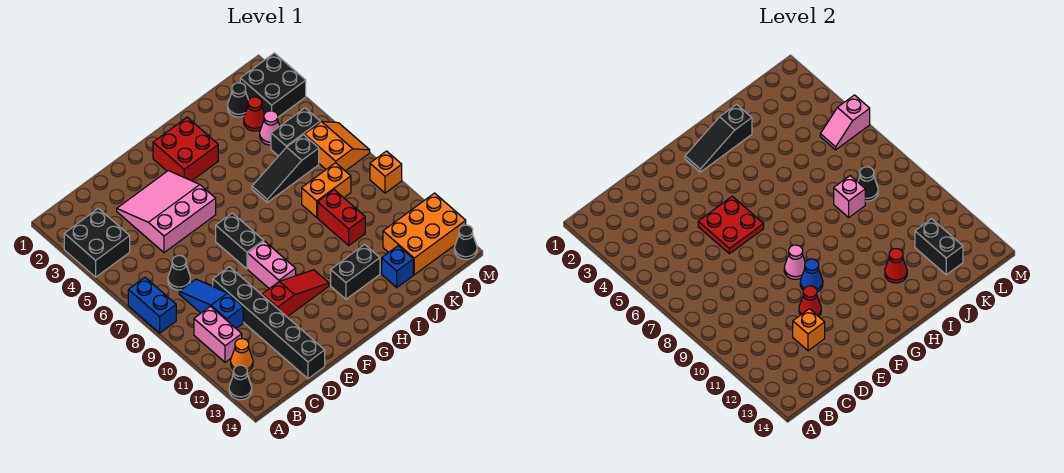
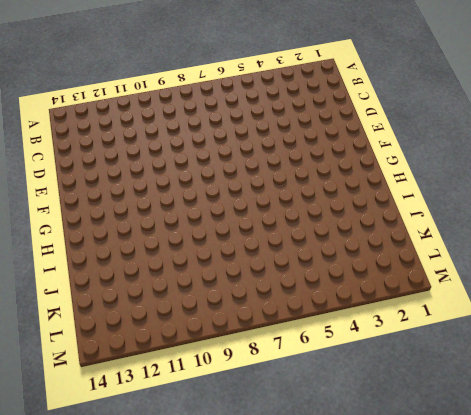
none -> black brick A3:B4 level 1
none -> blue brick A7:A8 level 1
none -> black cone A13 level 1
none -> pink brick B10:B11 level 1

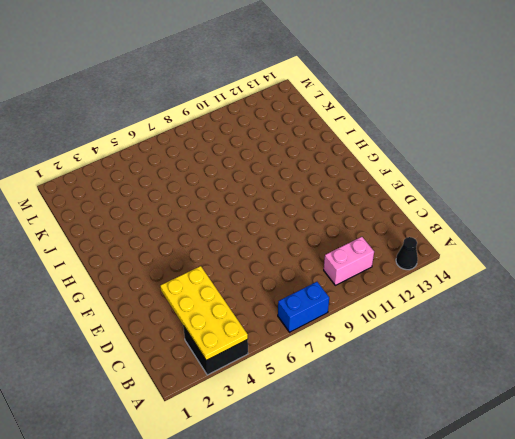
yellow plate A3:D4 level 2 -> none
none -> orange cone B12 level 1
none -> black cone C7 level 1
none -> blue slope C8:C10 level 1 top 10
none -> pink slope D3:F5 level 1 top 5

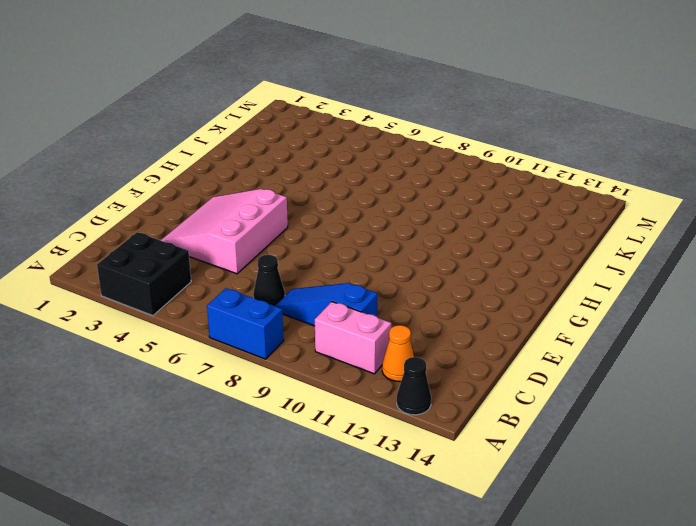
none -> black brick D9:D14 level 1
none -> red slope E11:G11 level 1 top E
none -> black brick F7:F8 level 1
none -> pink brick F9:F10 level 1

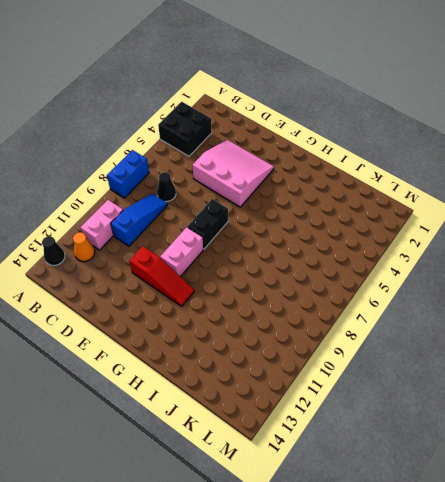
none -> black brick D9:D14 level 1
none -> red brick G2:H3 level 1
none -> black brick H12:I12 level 1
none -> black slope I6:K6 level 1 top K

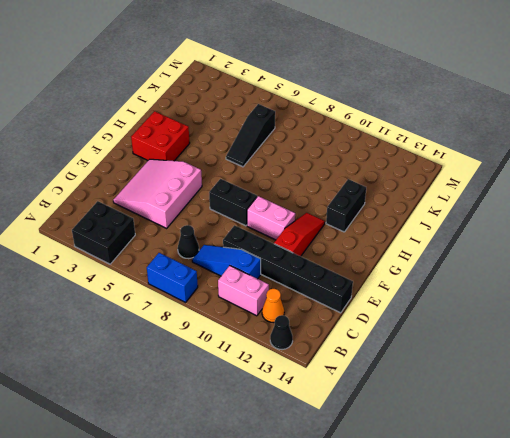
none -> orange brick J8:K8 level 1
none -> red brick J9:J10 level 1
none -> blue brick J13 level 1
none -> black cone K2 level 1

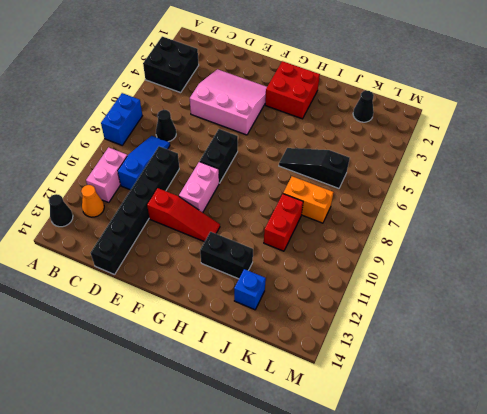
none -> red cone K3 level 1
none -> pink cone K4 level 1
none -> black brick K5:L5 level 1
none -> orange brick K12:M13 level 1

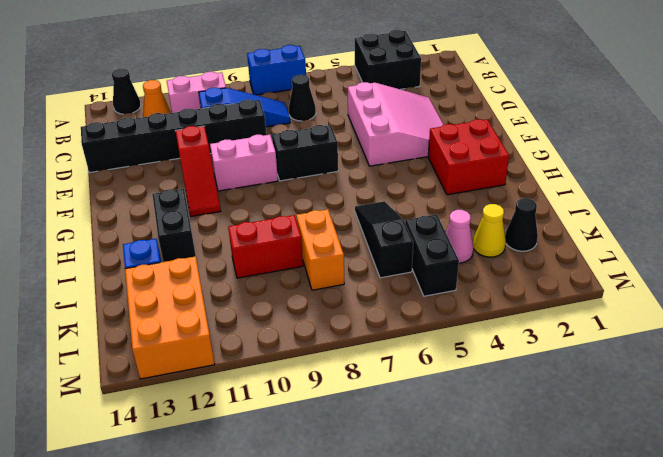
yellow cone K3 level 1 -> red cone K3 level 1
none -> black brick L2:M3 level 1
none -> orange slope L6:M7 level 1 top L
none -> orange brick M9 level 1
none -> black cone M14 level 1

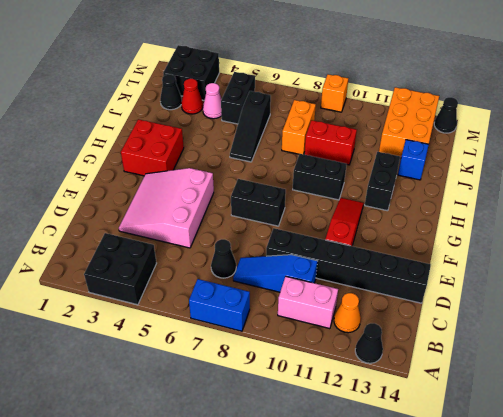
black brick H9:H10 level 1 -> black brick K12:K13 level 2
none -> pink brick F9:F10 level 1
none -> orange slope L6:M7 level 1 top L
none -> orange brick D12 level 2
none -> red plate E5:F6 level 2

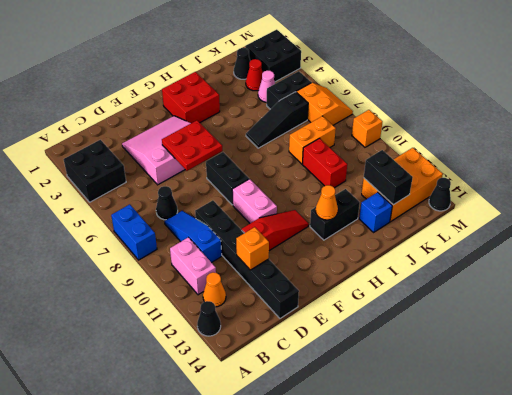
orange cone H12 level 2 -> none
none -> red cone E11 level 2
none -> pink cone F9 level 2
none -> blue cone F10 level 2
none -> black slope G2:I2 level 2 top I

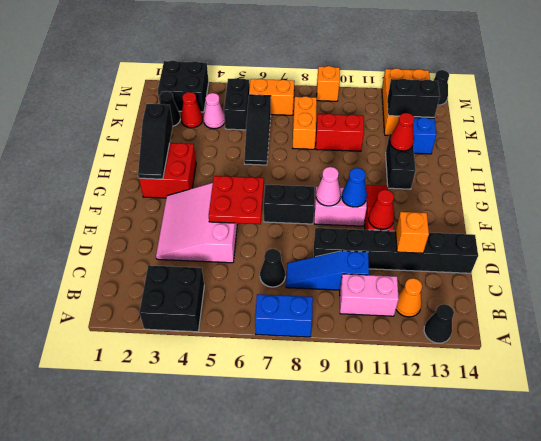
none -> pink brick J8 level 2
none -> black cone K8 level 2
none -> pink slope L5:M5 level 2 top M

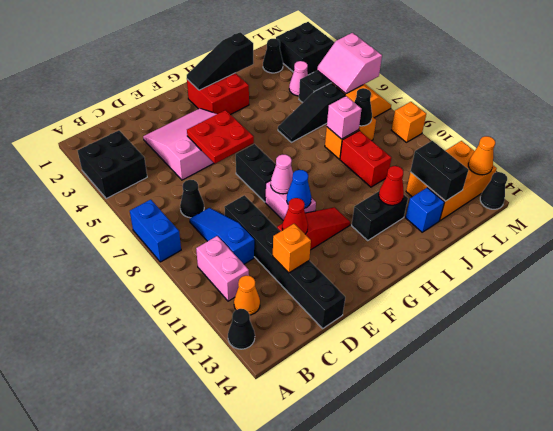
pink slope L5:M6 level 2 top M -> pink slope L5:M5 level 2 top M
orange cone M13 level 2 -> none
none -> red cone K3 level 1

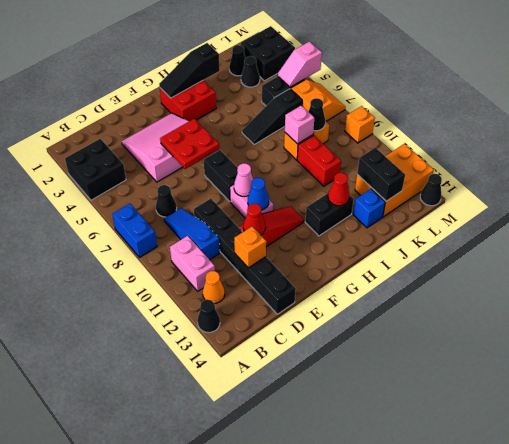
black cone K3 level 1 -> red cone K3 level 1
none -> pink cone K4 level 1

